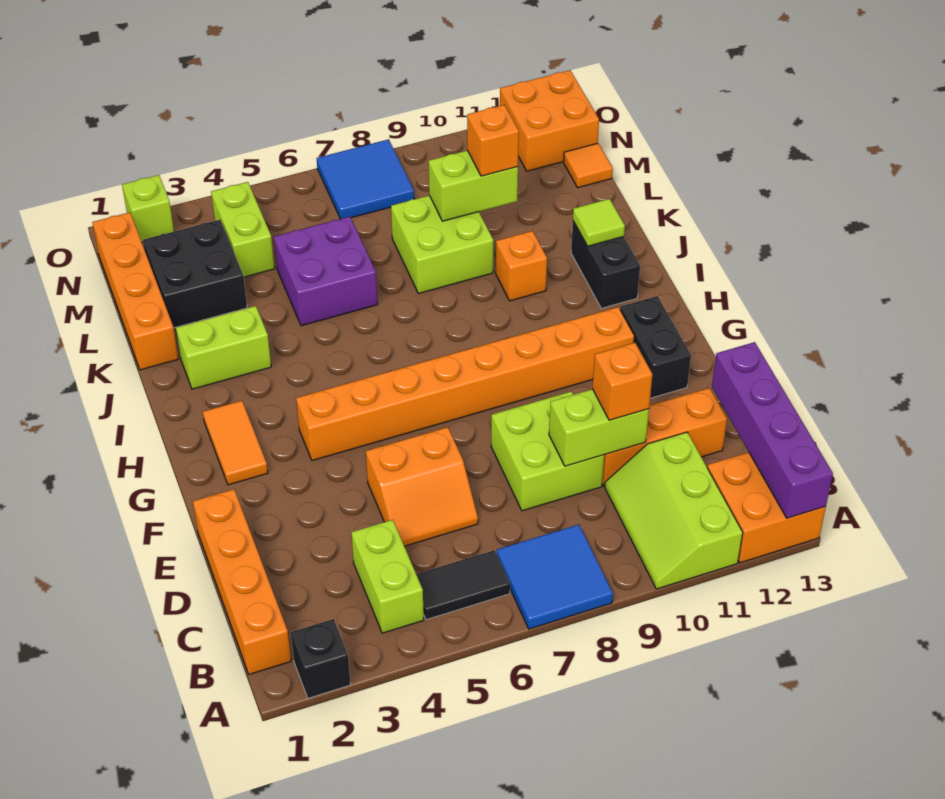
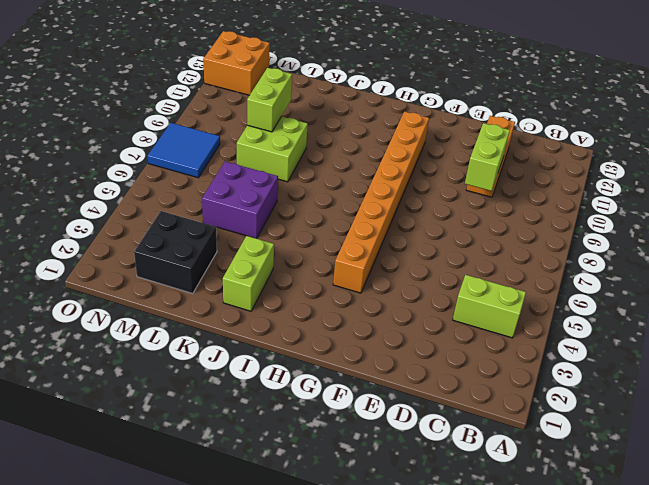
none -> black brick A2 level 1
none -> blue tile A7:B8 level 1
none -> lime slope A10:C11 level 1 top 11
none -> orange brick A12:B13 level 1

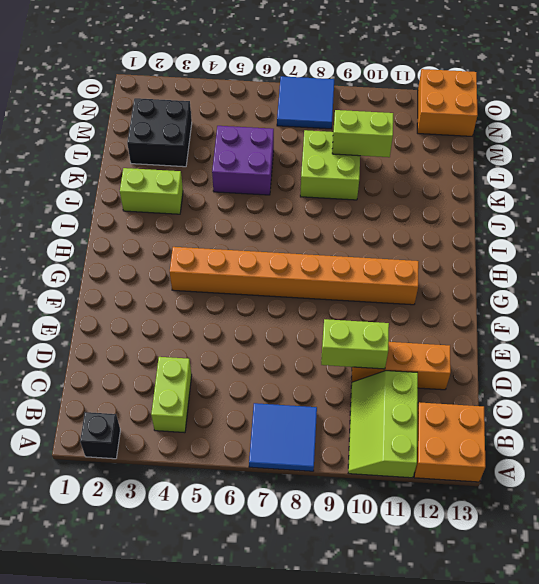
none -> orange brick B1:E1 level 1
none -> black tile B5:B6 level 1
none -> orange slope D5:E6 level 1 top E
none -> lime brick D8:E9 level 1

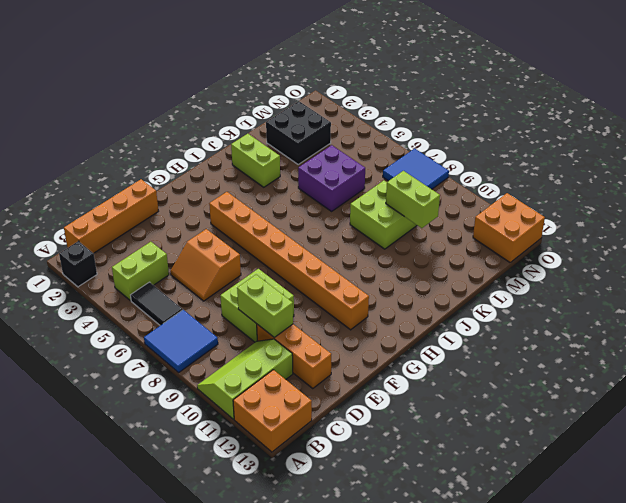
none -> black brick F12:G12 level 1
none -> orange tile G2:H2 level 1
none -> black brick I12:J12 level 1
none -> orange brick J10 level 1

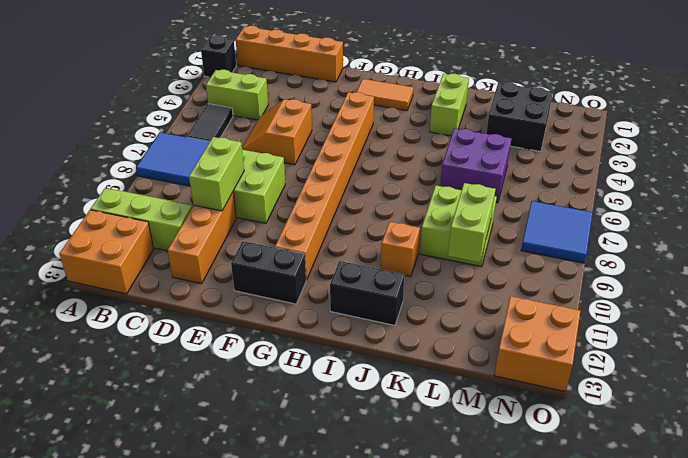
none -> orange brick K1:N1 level 1
none -> lime brick M4:N4 level 1
none -> orange tile M13 level 1
none -> lime brick O2 level 1

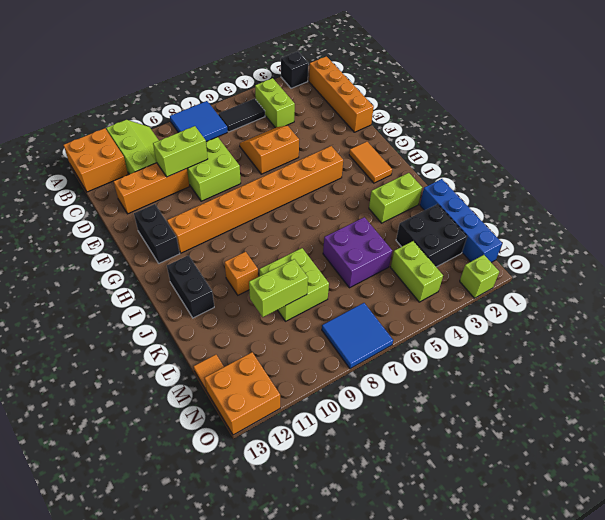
blue brick K1:N1 level 1 -> orange brick K1:N1 level 1
none -> purple brick A13:D13 level 2
none -> lime tile J12 level 2
none -> orange brick D10 level 3
none -> orange brick L10 level 3

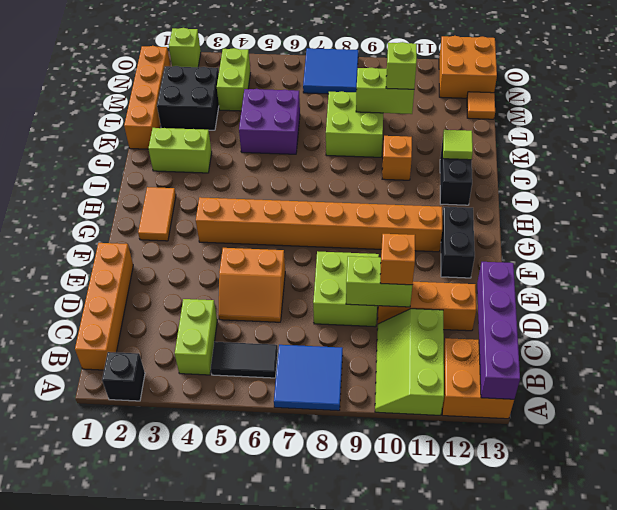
lime brick L10 level 3 -> orange brick L10 level 3

